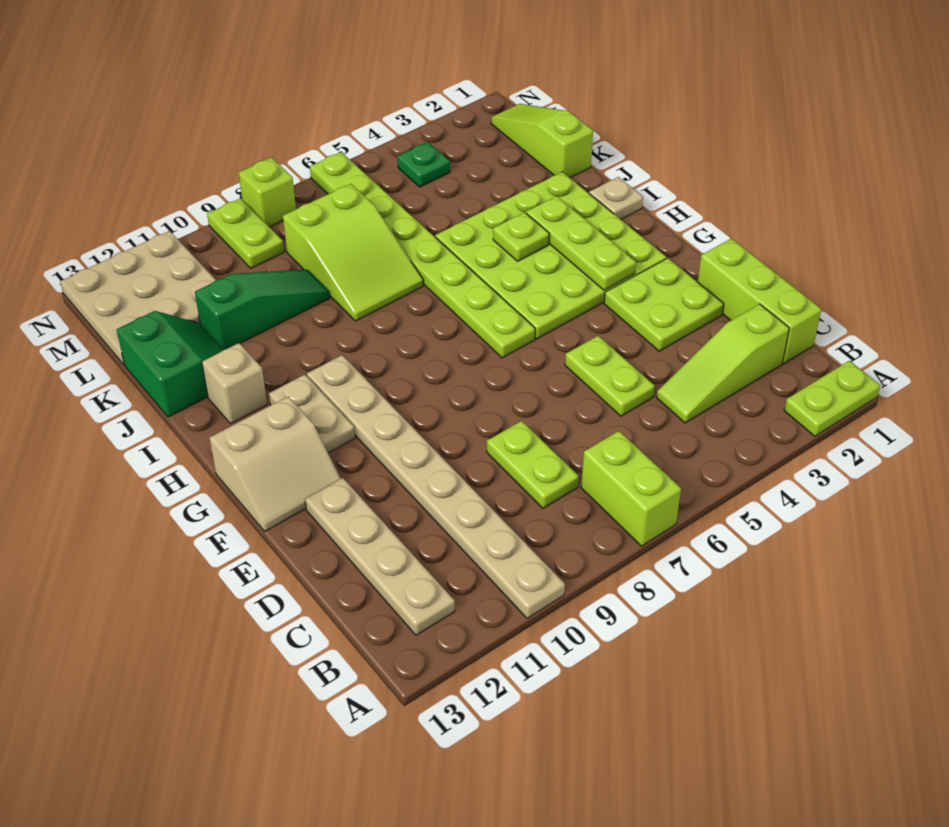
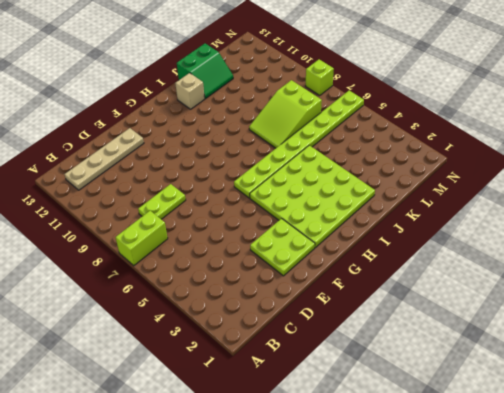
none -> lime plate A1:A2 level 1
none -> tan plate A10:H10 level 1
none -> lime brick C1:E1 level 1

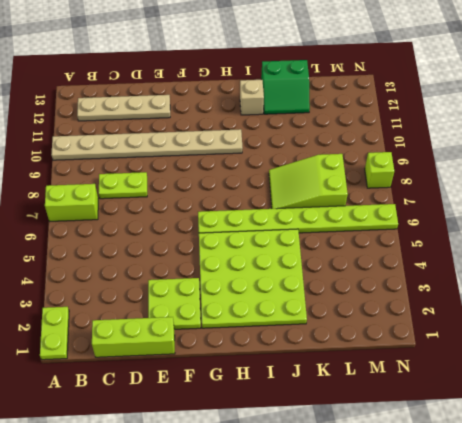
none -> lime slope C2:C4 level 1 top 2
none -> lime plate D5:E5 level 1
none -> tan slope F12:G13 level 1 top G

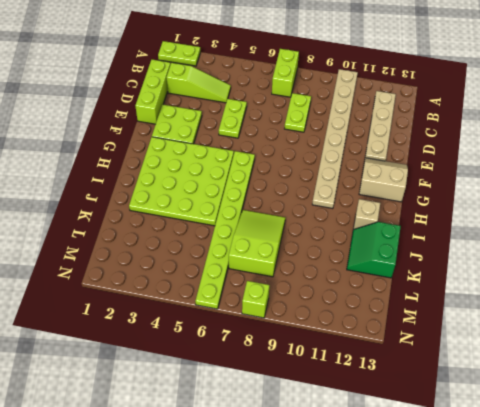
none -> tan plate G11:H11 level 1
none -> tan plate I1 level 1
none -> lime slope K1:M1 level 1 top K

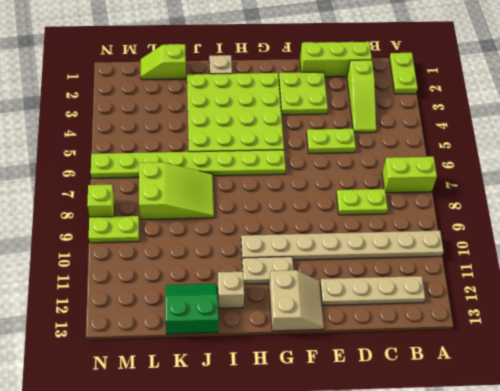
lime slope K1:L1 level 1 top K -> lime slope K1:M1 level 1 top K
none -> green slope K9:K11 level 1 top 11
none -> tan plate L11:N13 level 1
none -> green plate M4 level 1

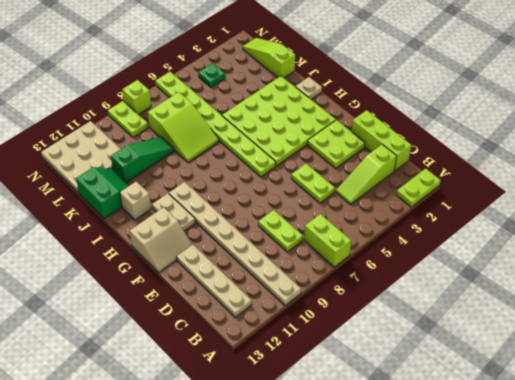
none -> lime plate G3:I3 level 2
none -> lime plate I4 level 2

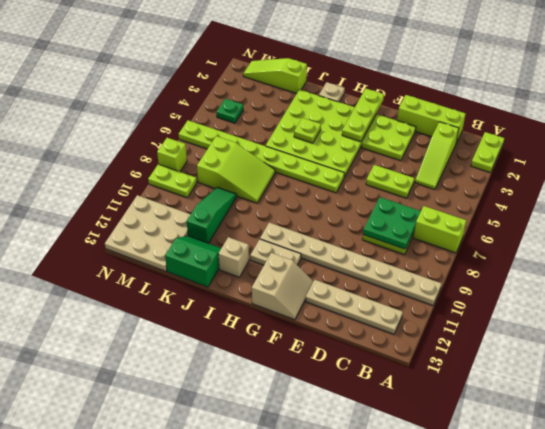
green plate C7:D8 level 2 -> none
lime plate G1:G3 level 2 -> lime plate G3:I3 level 2

